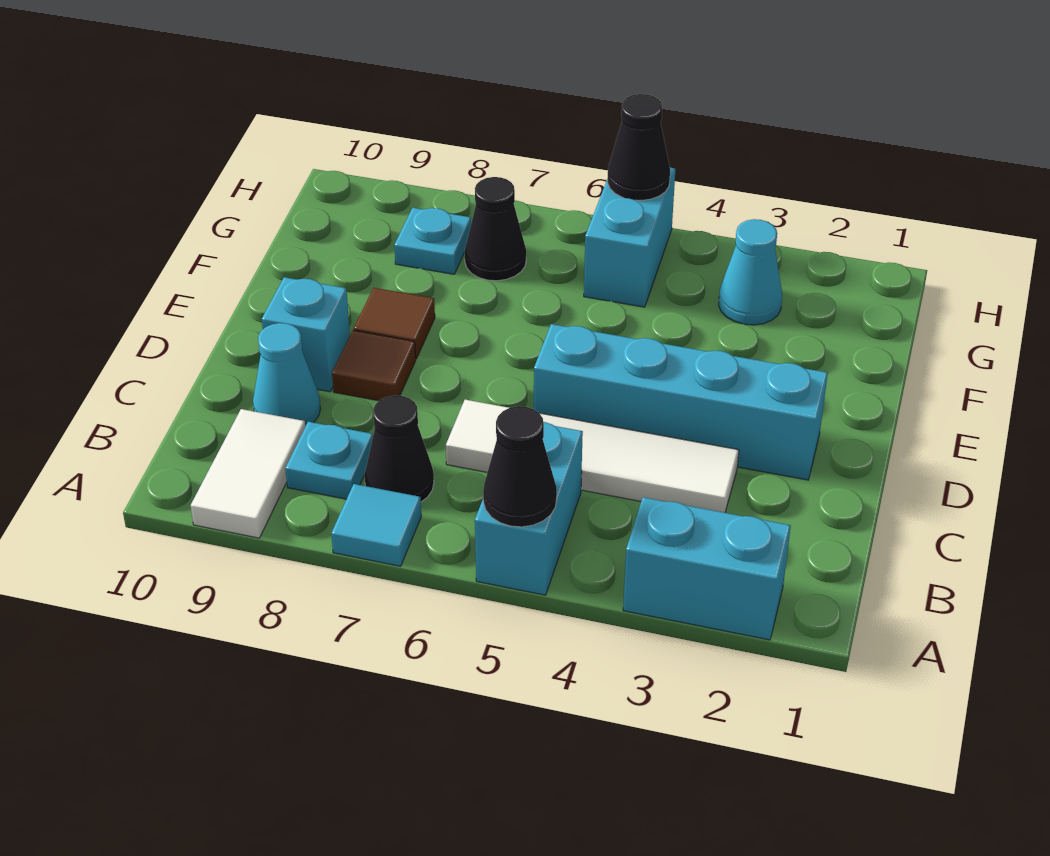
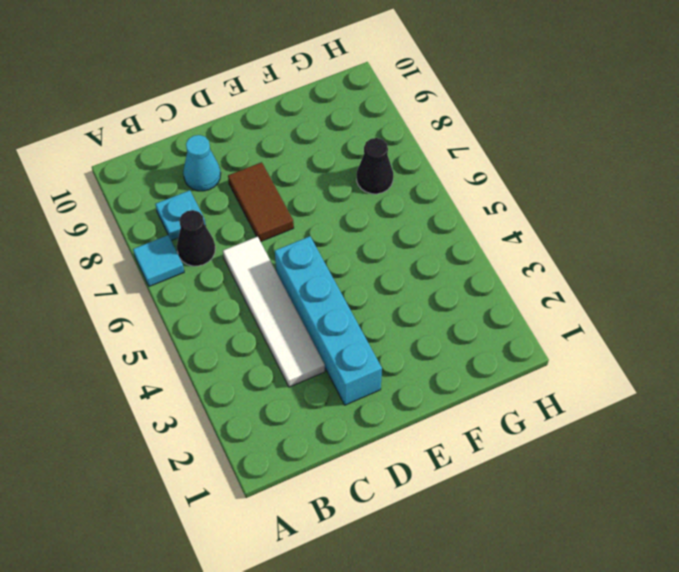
brown tile D7:D8 level 1 -> brown tile D8 level 1
none -> cyan brick A2:A3 level 1
none -> cyan brick A5:B5 level 1
none -> white tile A9:B9 level 1

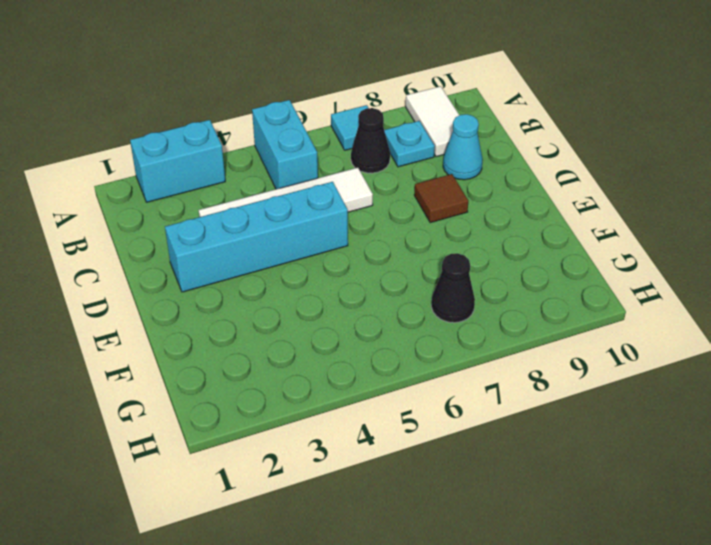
none -> cyan brick D9 level 1
none -> brown tile E8 level 1
none -> cyan cone G3 level 1

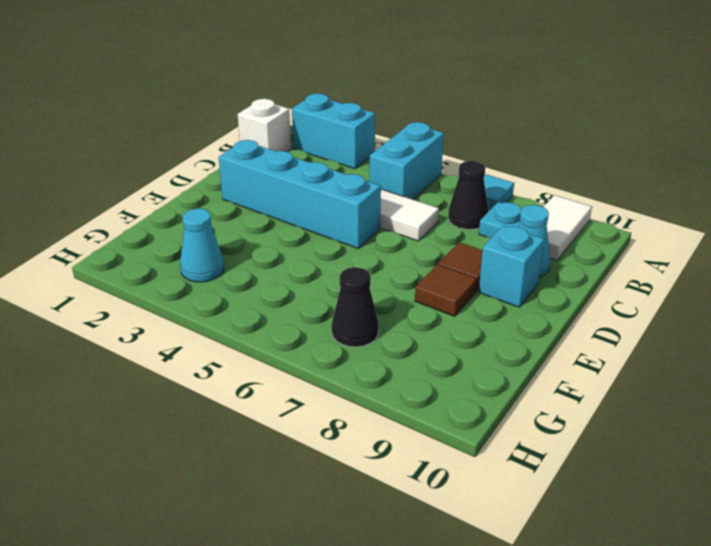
white brick B1 level 1 -> none
none -> cyan brick G5:H5 level 1
none -> cyan plate G8 level 1
none -> black cone A5 level 2

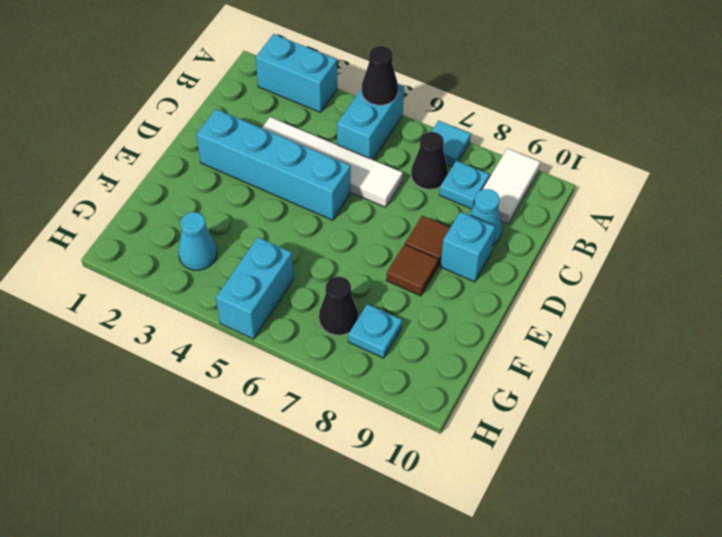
none -> black cone H5 level 2

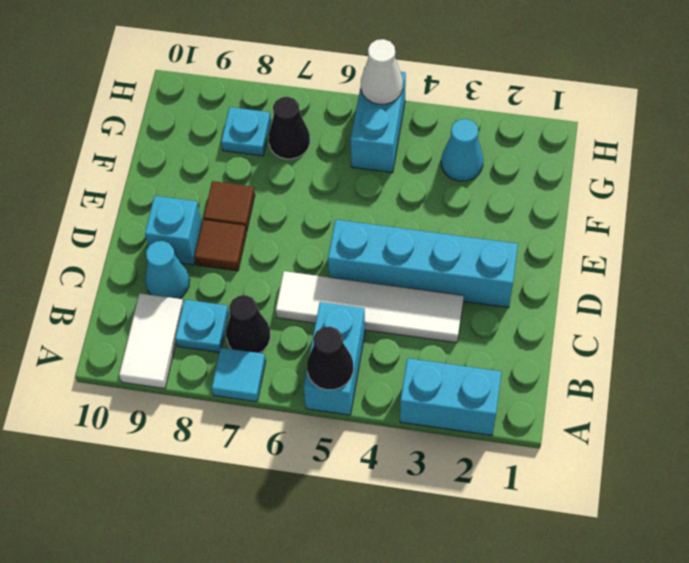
white cone H5 level 2 -> black cone H5 level 2

